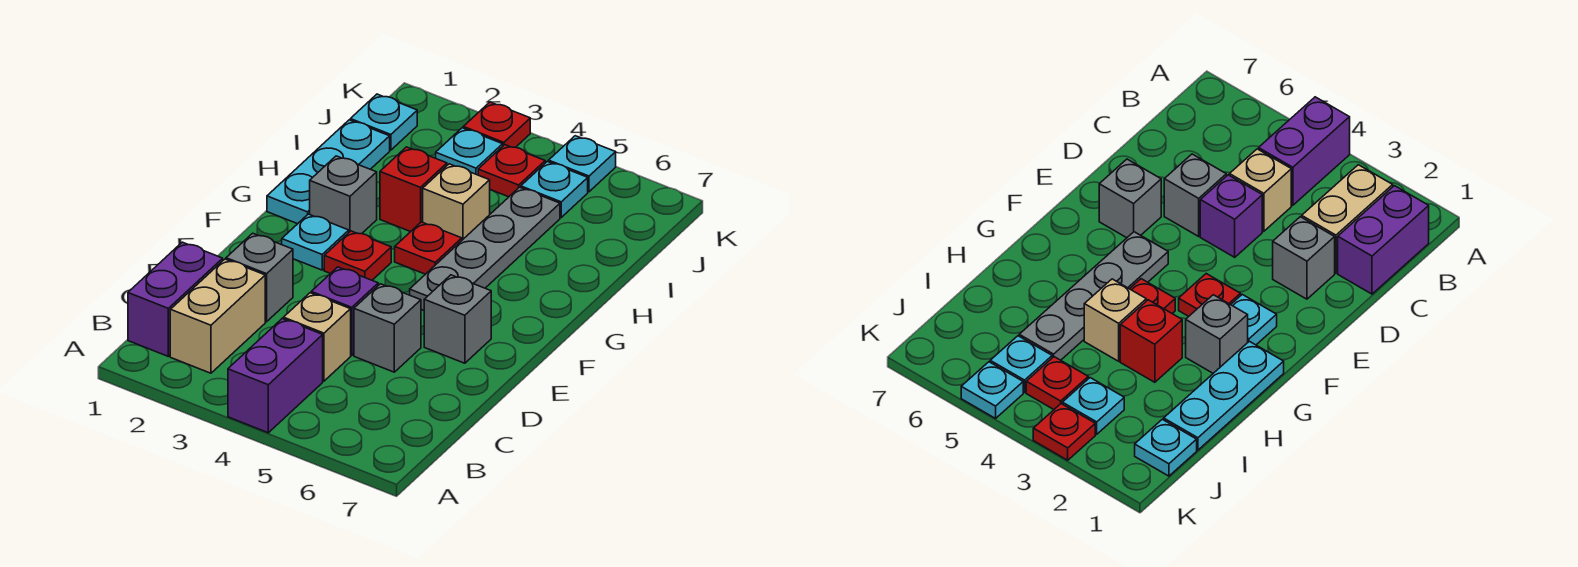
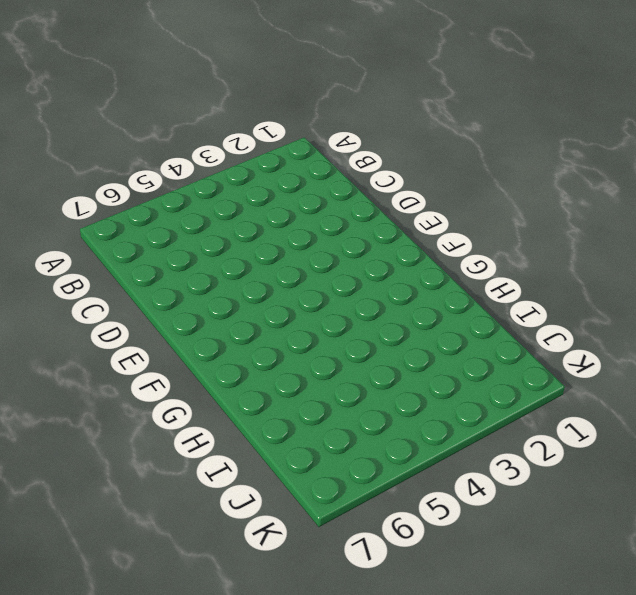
none -> purple brick A4:B4 level 1
none -> purple brick B1:C1 level 1
none -> tan brick B2:C2 level 1

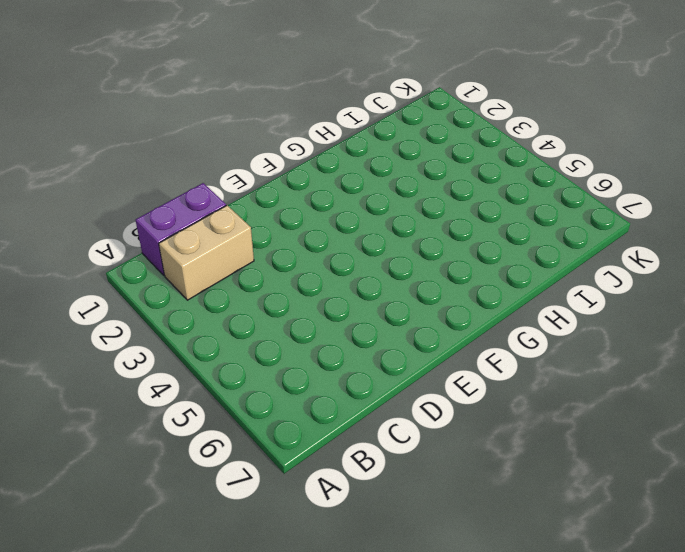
none -> purple brick A4:B4 level 1
none -> tan brick C4 level 1
none -> grey brick D2 level 1

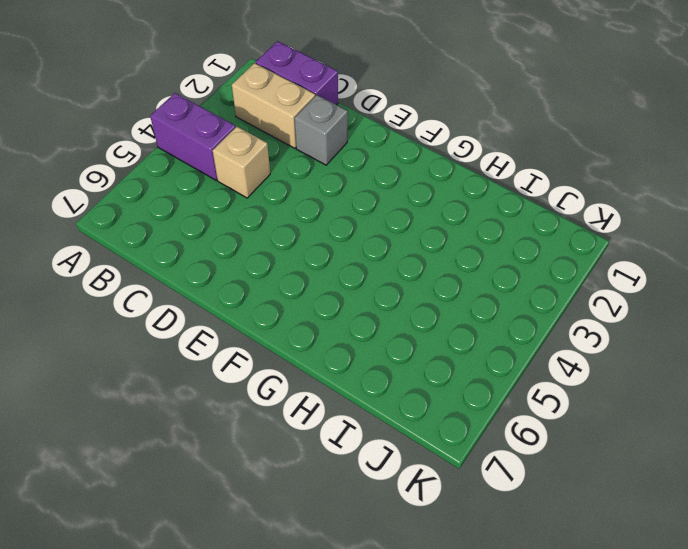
none -> purple brick D4 level 1
none -> grey brick D5 level 1
none -> grey brick E6 level 1

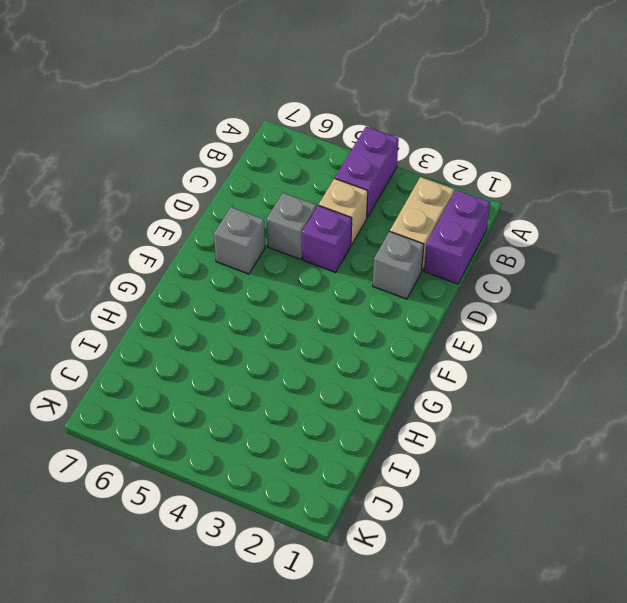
none -> cyan plate F2 level 1
none -> red plate F3 level 1
none -> grey plate F5:I5 level 1

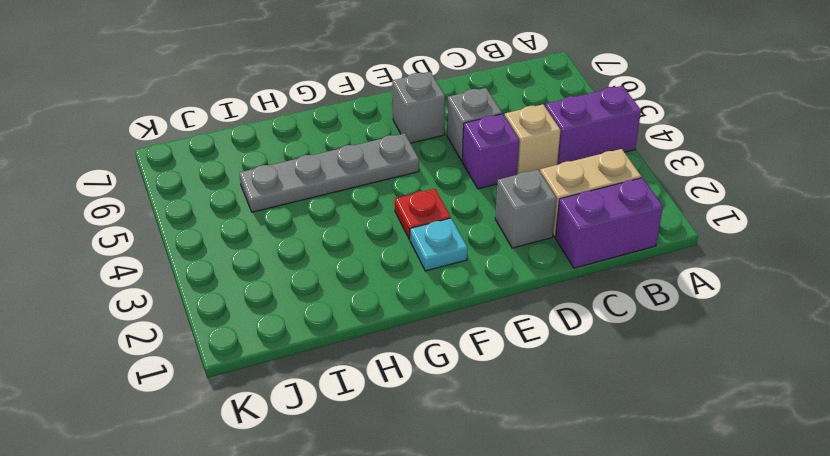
none -> cyan plate G1:I1 level 1
none -> grey brick G2 level 1
none -> red plate G4 level 1

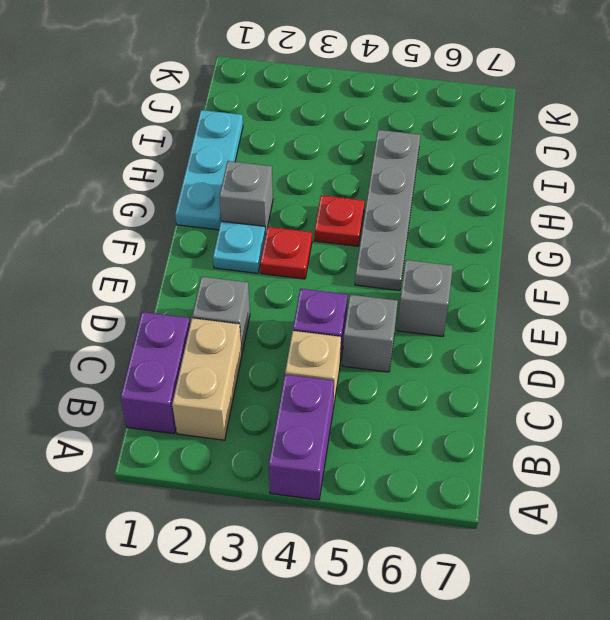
none -> red brick H3 level 1
none -> tan brick H4 level 1
none -> cyan plate J1 level 1

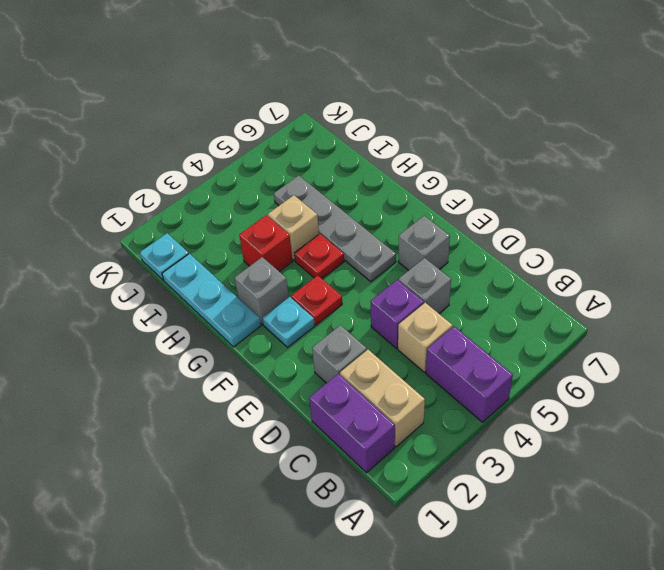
none -> cyan plate J3 level 1
none -> red plate J4 level 1
none -> cyan plate J5 level 1

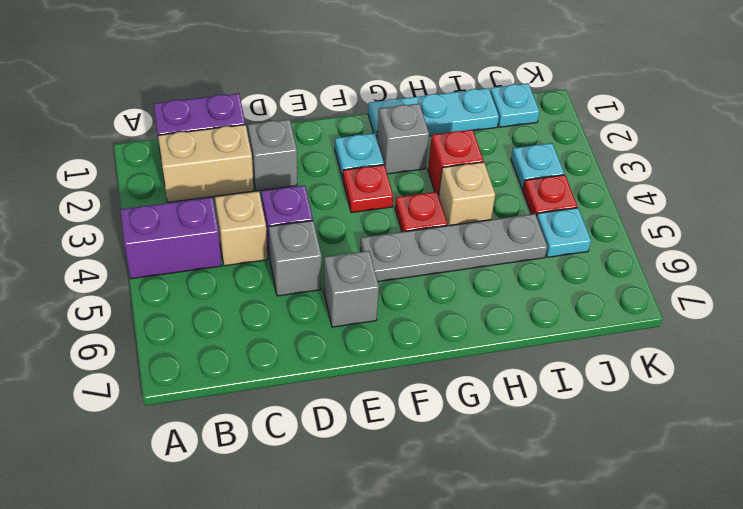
none -> red plate K3 level 1
none -> cyan plate K5 level 1

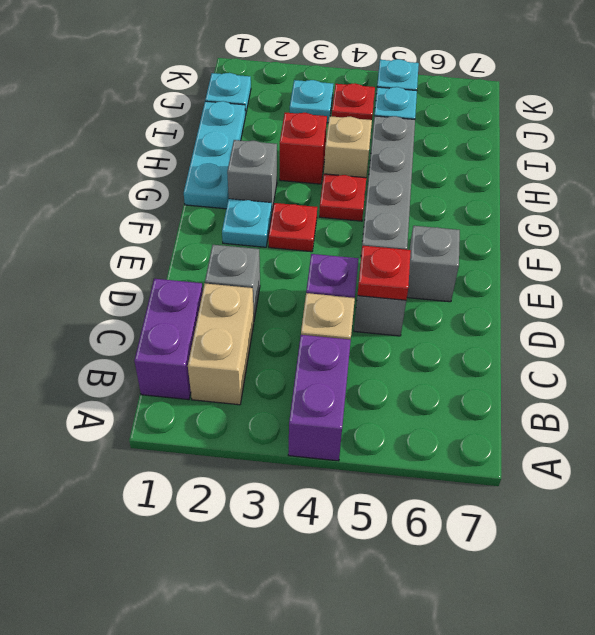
red plate D5 level 2 -> red plate K3 level 1

